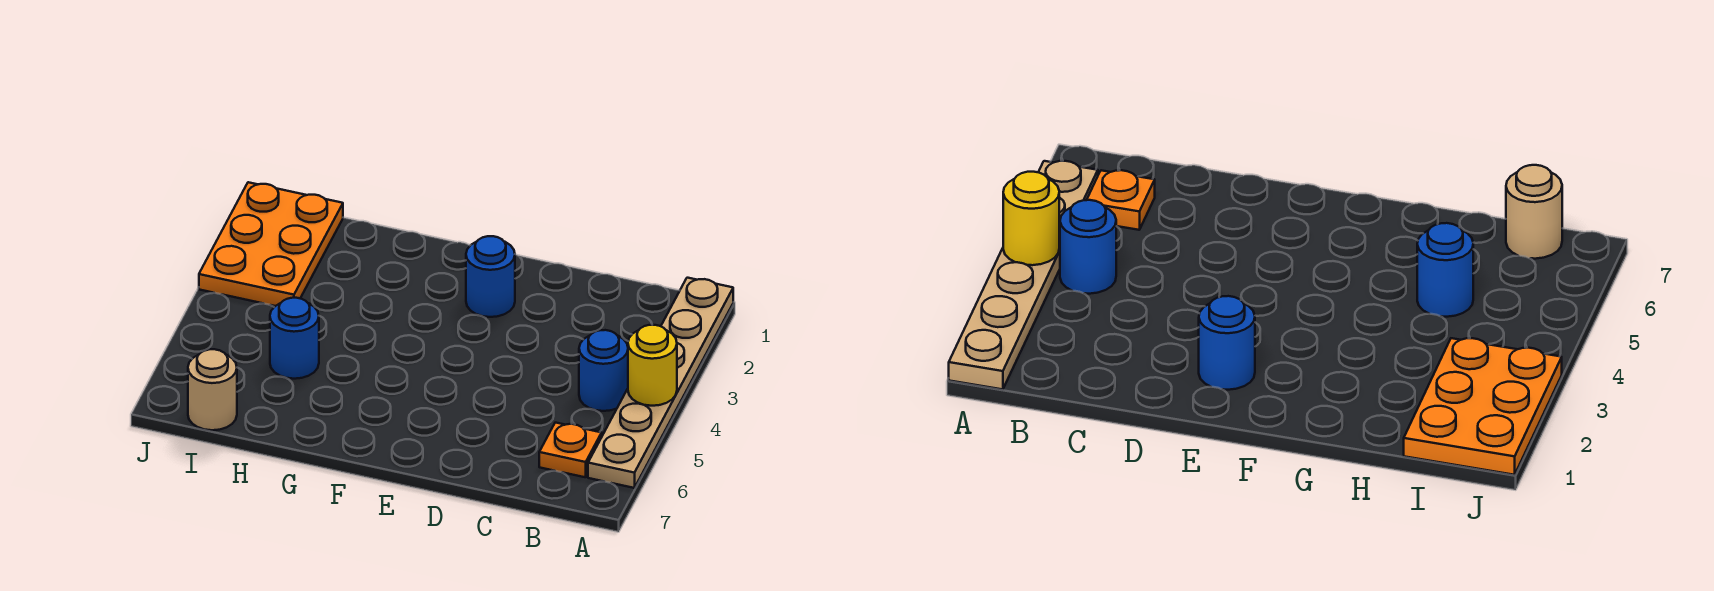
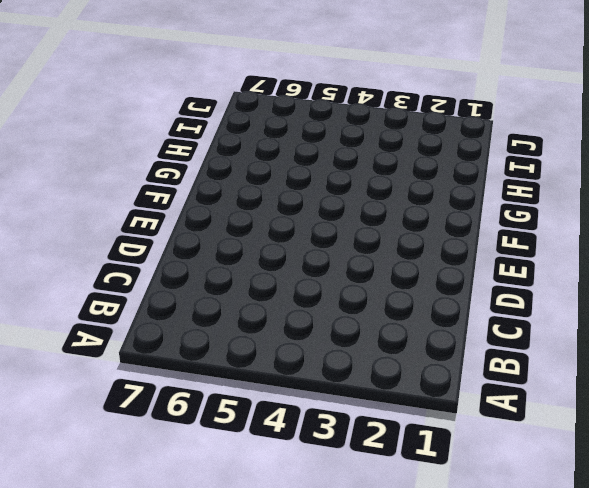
none -> tan plate A1:A6 level 1
none -> blue round brick B4 level 1

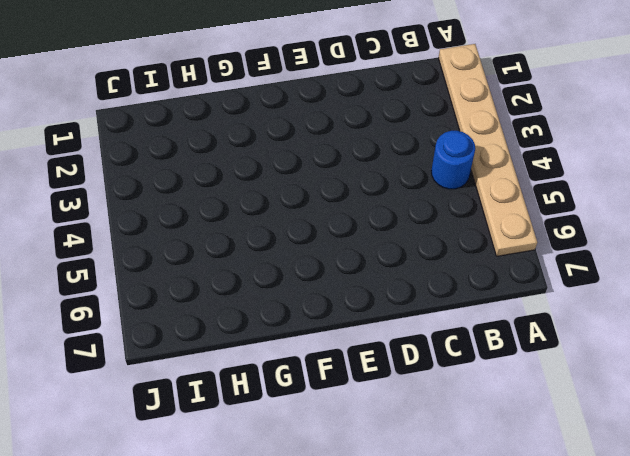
none -> orange plate B6 level 1
none -> blue round brick E2 level 1

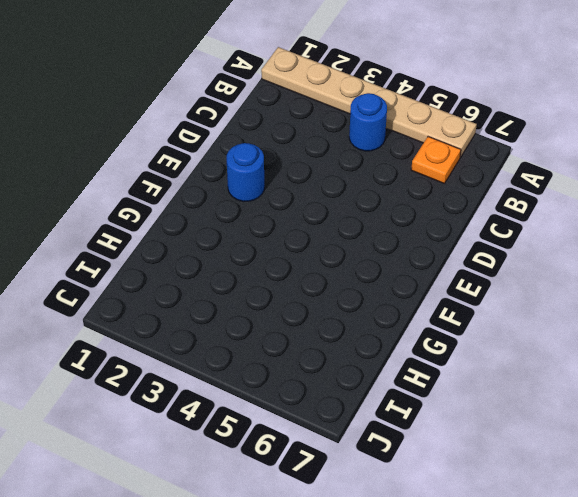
none -> blue round brick H5 level 1
none -> orange plate I1:J3 level 1

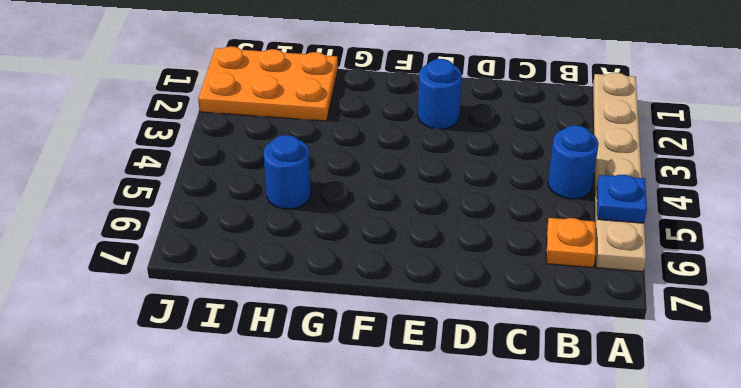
blue plate A5 level 2 -> none
orange plate H1:J2 level 1 -> orange plate I1:J3 level 1
none -> tan round brick I7 level 1
none -> yellow round brick A4 level 2

